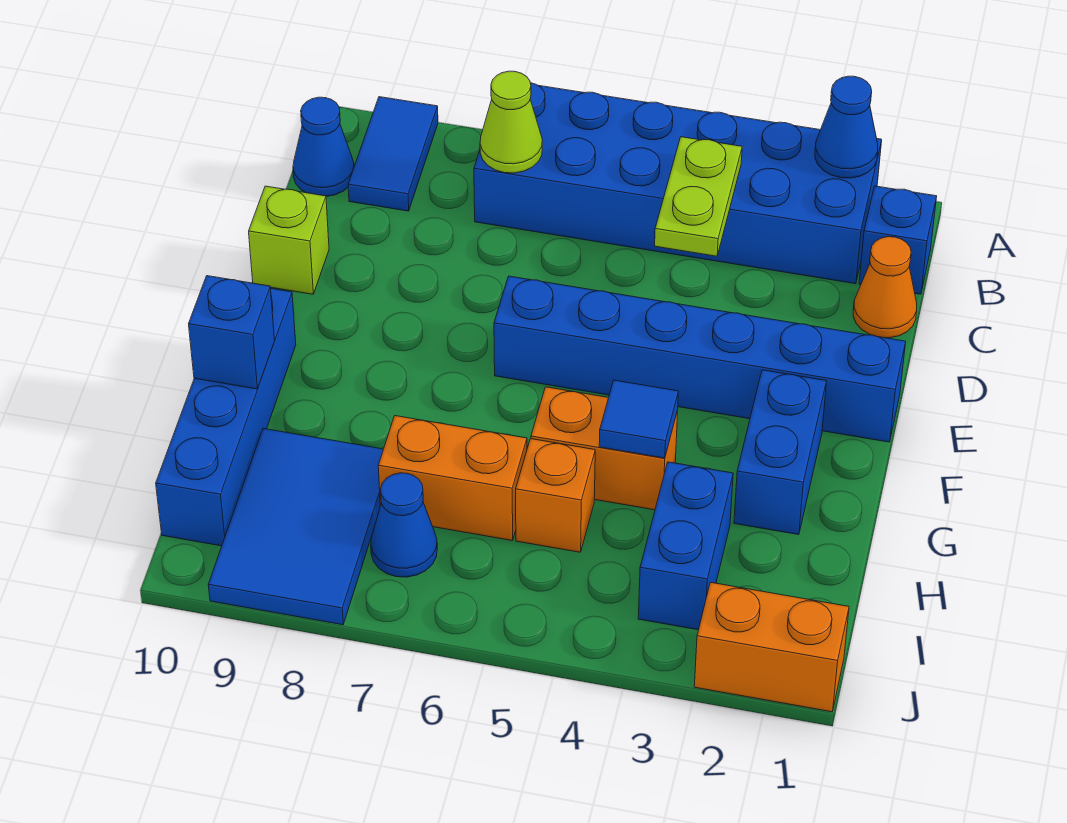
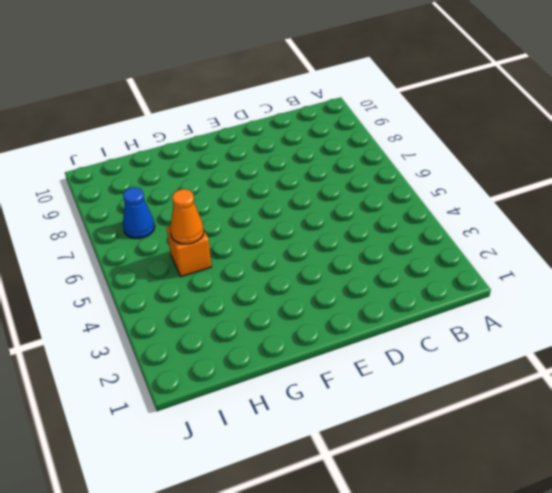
orange cone H5 level 2 -> orange cone C1 level 1
none -> blue brick A2:B7 level 1
none -> blue tile A9:B9 level 1
none -> blue brick B1 level 1

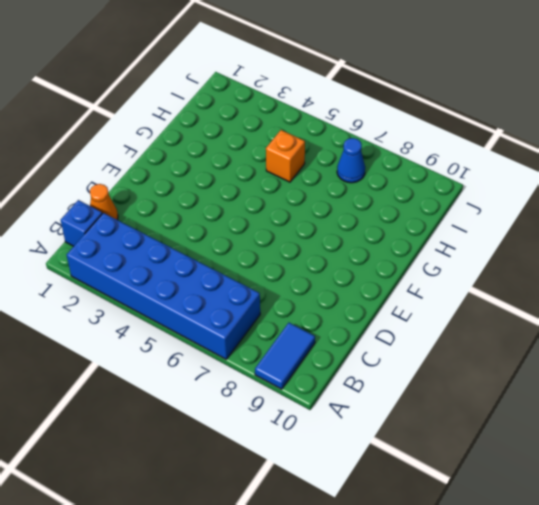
none -> blue cone B10 level 1
none -> lime brick D10 level 1
none -> blue brick E1:E6 level 1

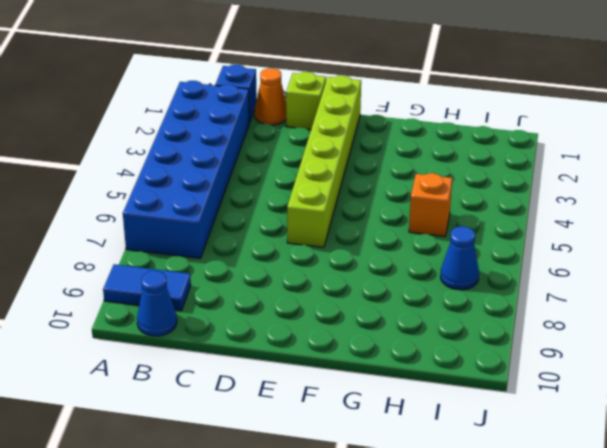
lime brick D1 level 1 -> lime brick D10 level 1
lime brick E1:E6 level 1 -> blue brick E1:E6 level 1
none -> blue brick F2:G2 level 1
none -> blue brick F10:I10 level 1
none -> orange brick G4:G5 level 1

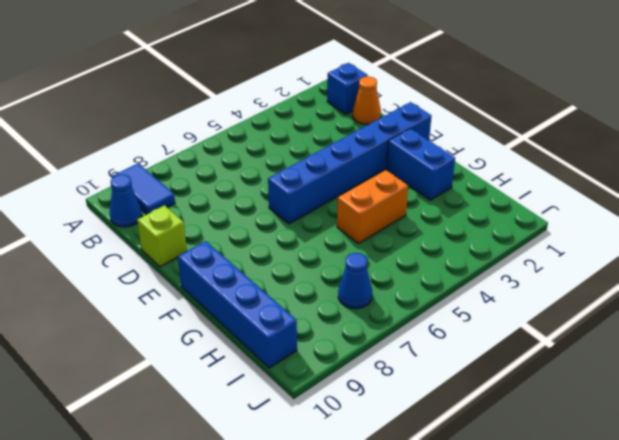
none -> blue brick A2:B7 level 1
none -> blue brick H3:I3 level 1
none -> orange brick H5 level 1

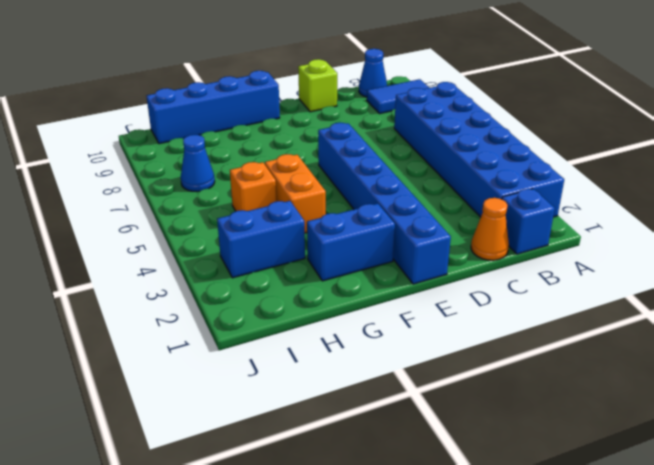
none -> orange brick H6:H7 level 1
none -> blue tile H8:J9 level 1
none -> orange brick J1:J2 level 1

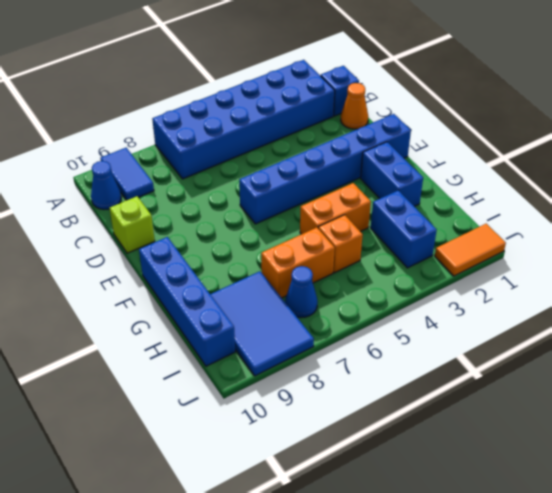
orange tile J1:J2 level 1 -> orange brick J1:J2 level 1
none -> blue cone A2 level 2
none -> lime plate B4:C4 level 2
none -> lime cone B7 level 2

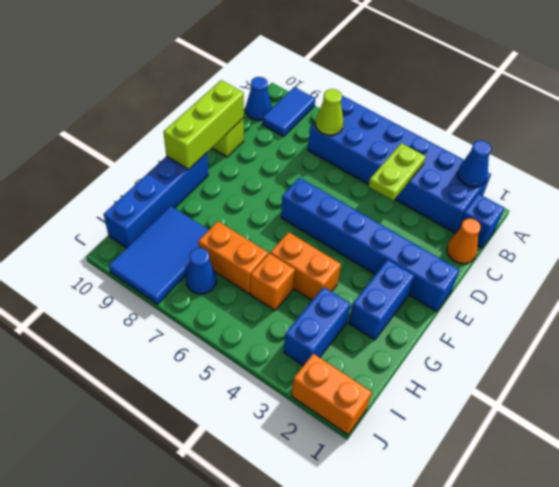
lime brick D10:F10 level 2 -> none
none -> blue tile G4 level 2
none -> blue brick G10 level 2

